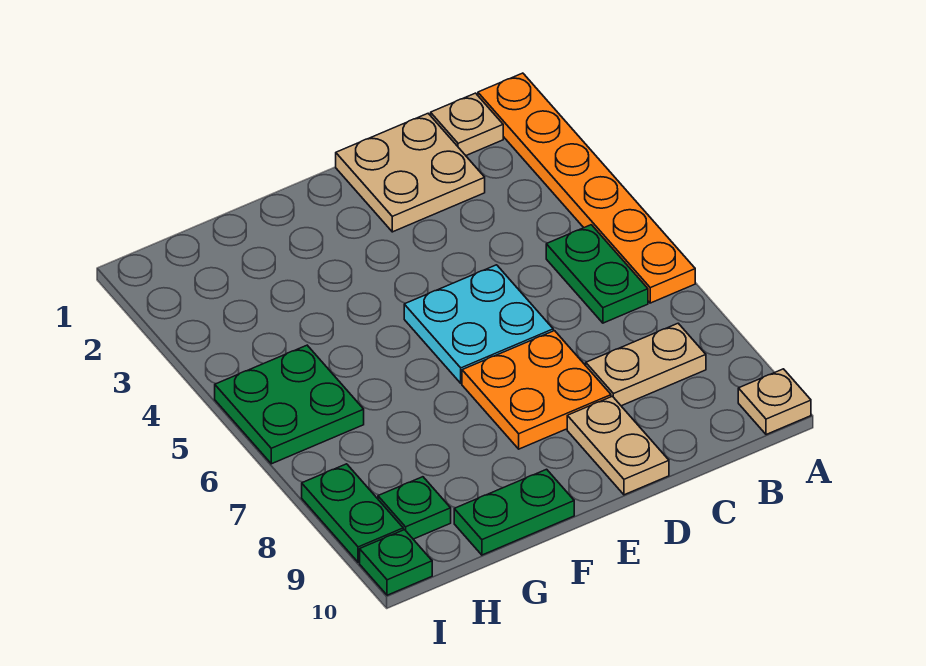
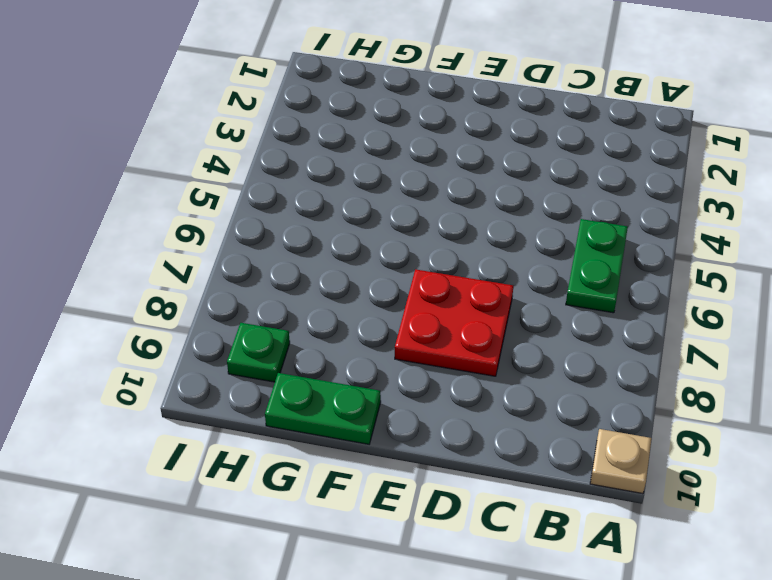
red plate D7:E8 level 1 -> orange plate D7:E8 level 1
none -> orange plate A1:A6 level 1
none -> tan plate B1 level 1
none -> tan plate B8:C8 level 1

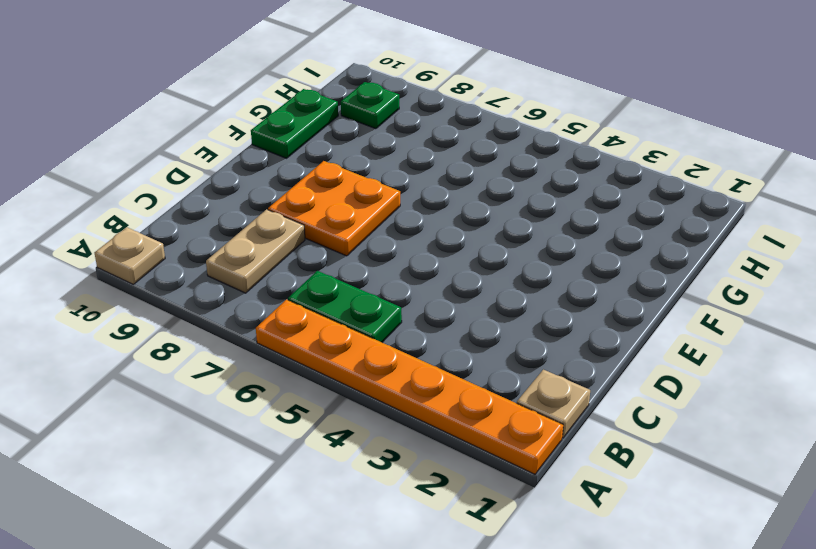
none -> tan plate C1:D2 level 1
none -> cyan plate D5:E6 level 1
none -> tan plate D9:D10 level 1

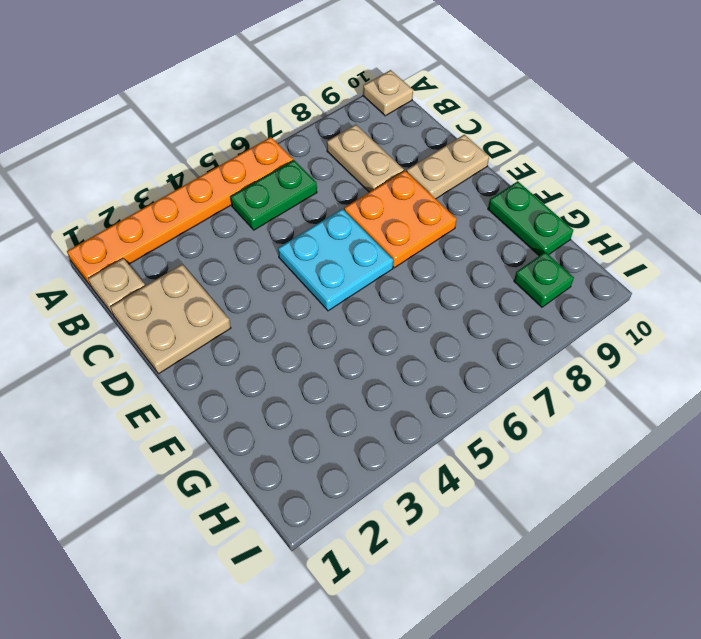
none -> green plate H5:I6 level 1
none -> green plate I8:I9 level 1
none -> green plate I10 level 1

